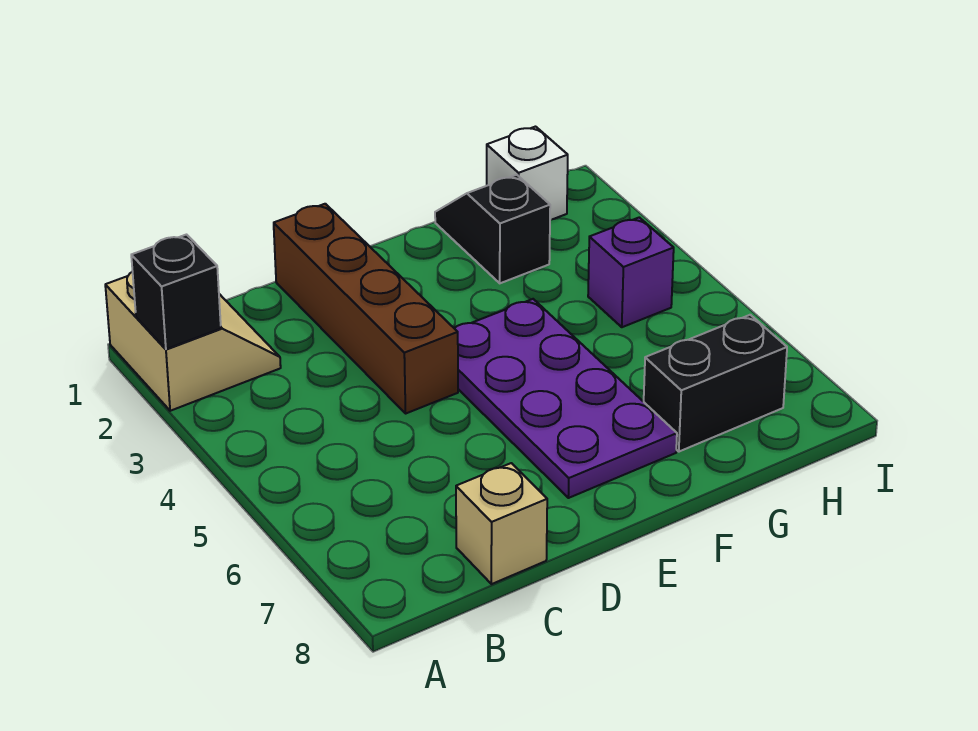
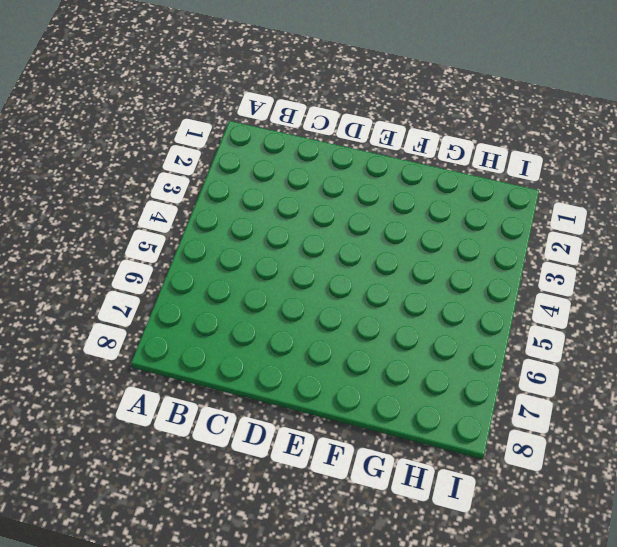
none -> tan slope A1:B2 level 1 top A
none -> tan brick C8 level 1

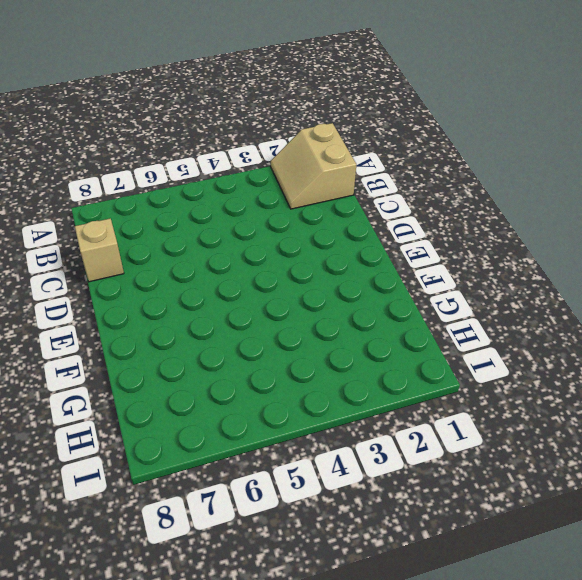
tan slope A1:B2 level 1 top 1 -> tan slope A1:B2 level 1 top A
none -> brown brick D1:D4 level 1
none -> purple plate E4:F7 level 1

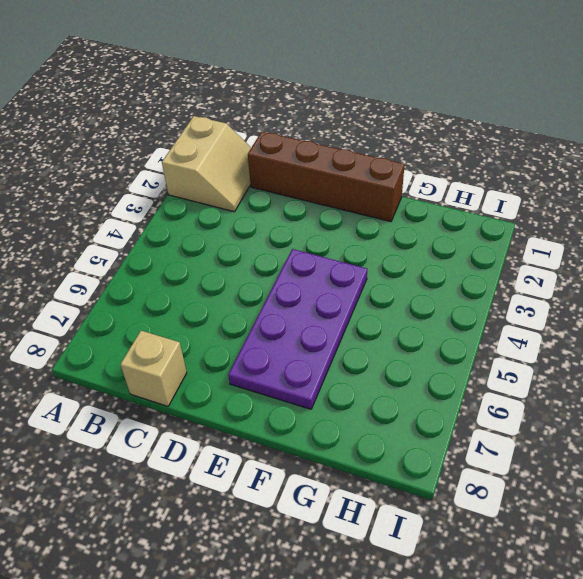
brown brick C1:F1 level 1 -> brown brick D1:D4 level 1
none -> black slope G1:G2 level 1 top 2
none -> black brick G7:H7 level 1

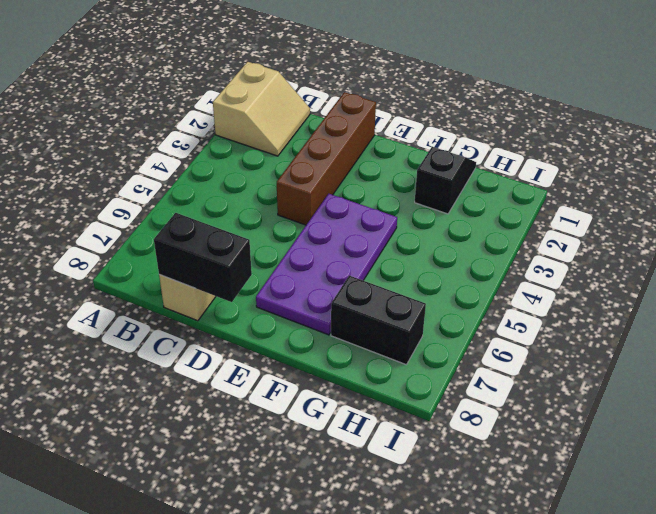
black brick C8:D8 level 2 -> none
none -> white brick H1 level 1
none -> purple brick H4 level 1

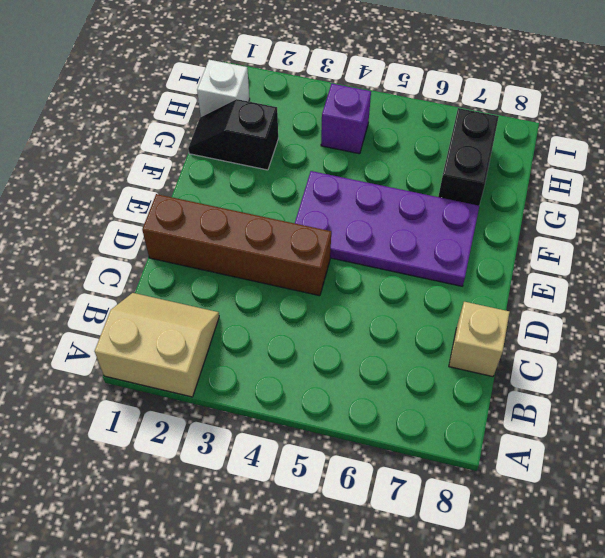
none -> black brick A2 level 2

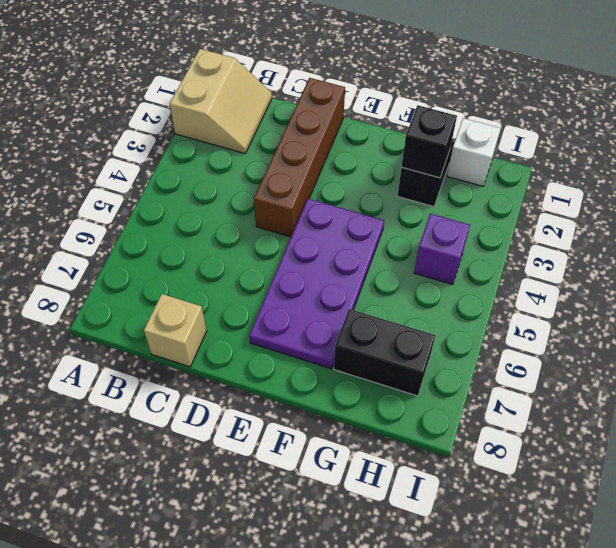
black brick G2 level 2 -> black brick A2 level 2

